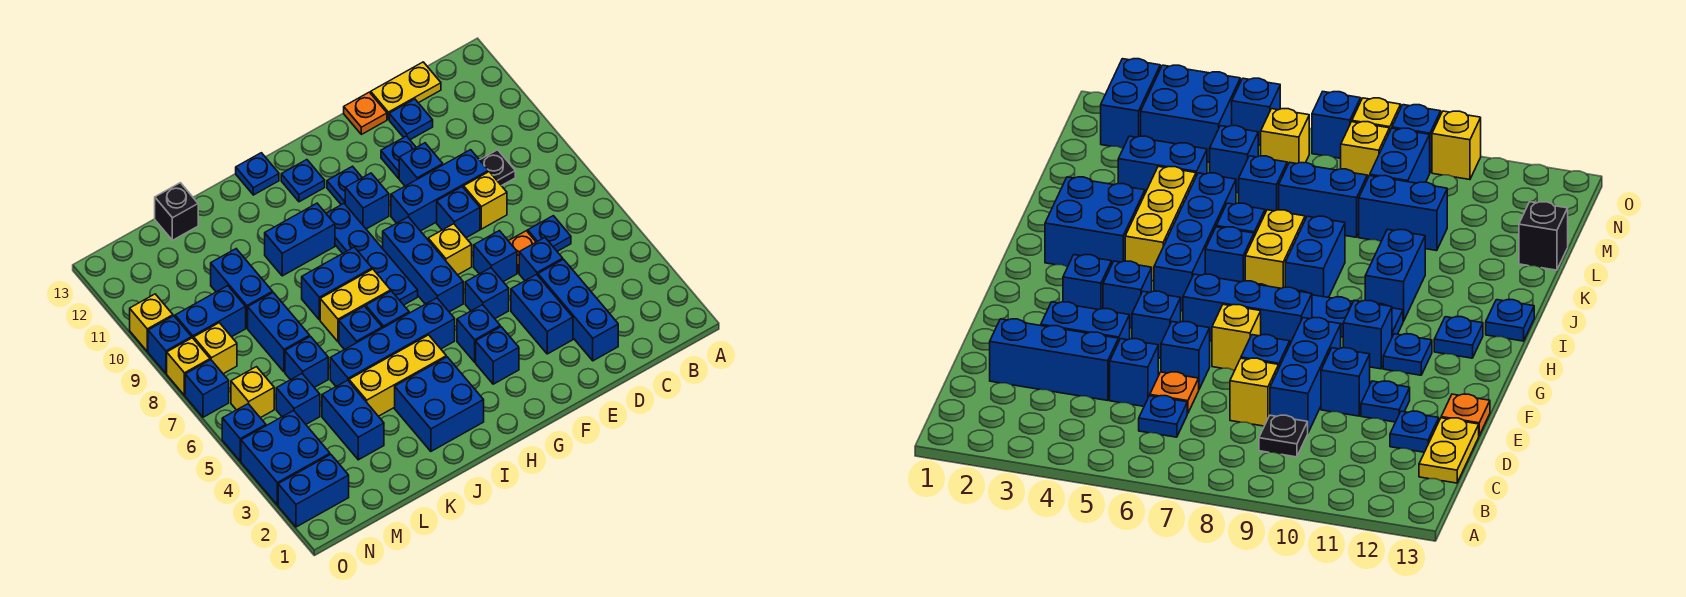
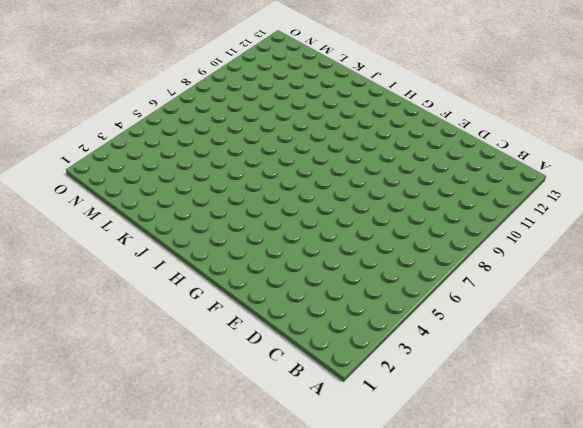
none -> blue plate C6 level 1
none -> black plate C9 level 1
none -> yellow plate C13:D13 level 1
none -> blue brick D2:D4 level 1

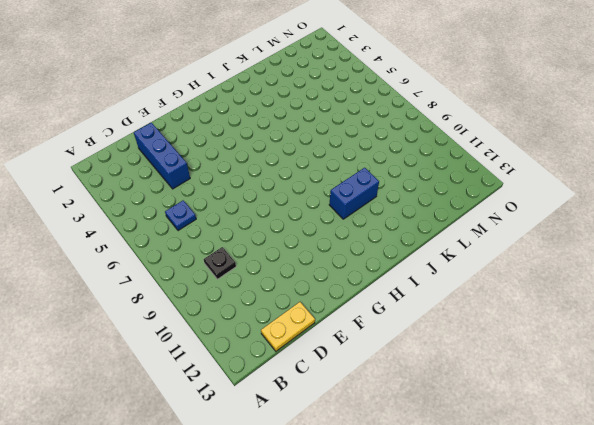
none -> blue brick D5 level 1
none -> orange plate D6 level 1
none -> yellow brick D8 level 1
none -> blue brick D9:F9 level 1

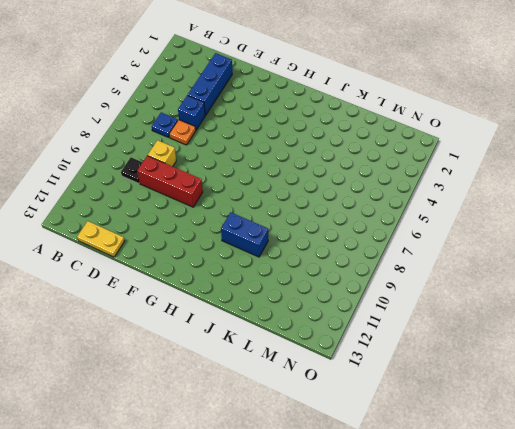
red brick D9:F9 level 1 -> blue brick D9:F9 level 1
none -> blue plate D12 level 1
none -> blue brick E3:E4 level 1
none -> blue brick E6 level 1
none -> blue brick E8 level 1

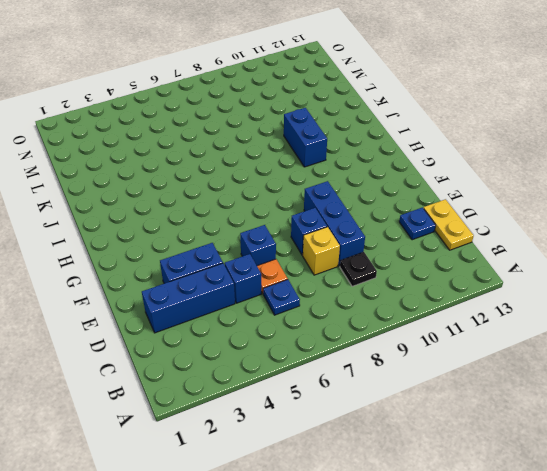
none -> blue brick E10 level 1
none -> blue plate E11 level 1
none -> orange plate E13 level 1
none -> blue brick F5 level 1

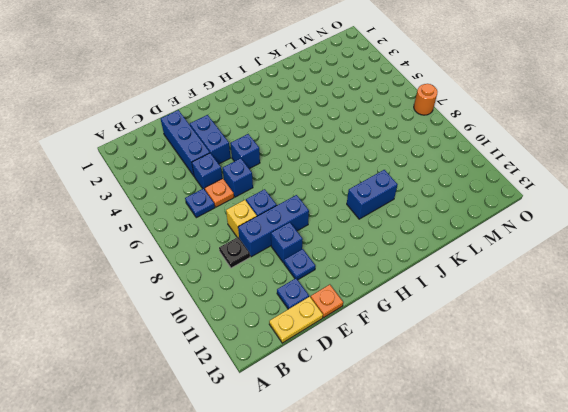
orange round brick O7 level 1 -> blue brick O7 level 1
none -> yellow brick F7 level 1
none -> blue brick G3 level 1
none -> blue brick G4 level 1
none -> blue brick G6:G8 level 1

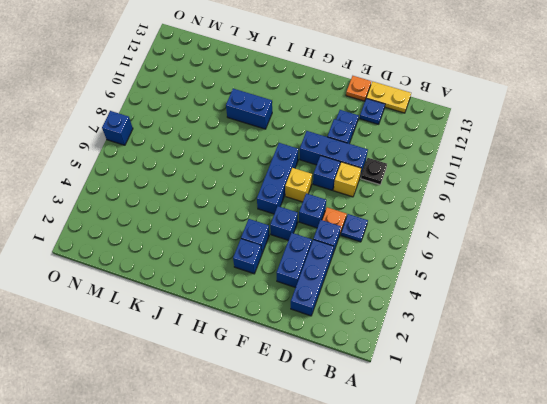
none -> blue brick G10 level 1
none -> blue plate G11 level 1
none -> blue brick H5:K5 level 1
none -> blue plate H7:H10 level 1

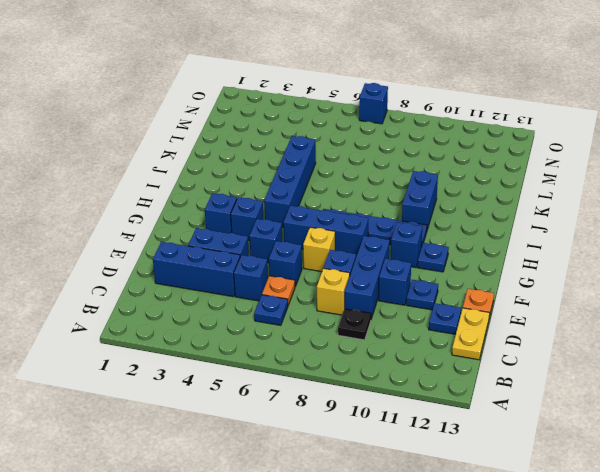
none -> blue plate H12 level 1
none -> blue brick I2:J3 level 1
none -> yellow brick I4:K4 level 1
none -> blue brick I6 level 1

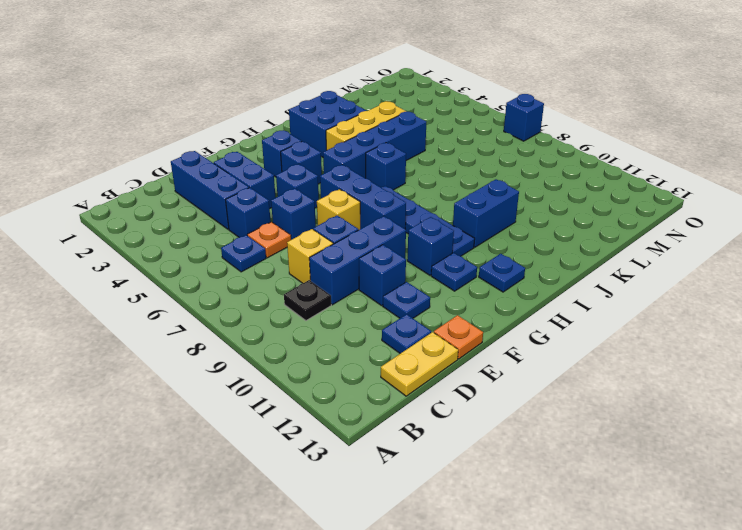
none -> yellow brick I7:J7 level 1
none -> blue brick I8:J8 level 1
none -> blue plate I13 level 1
none -> blue brick J6 level 1

